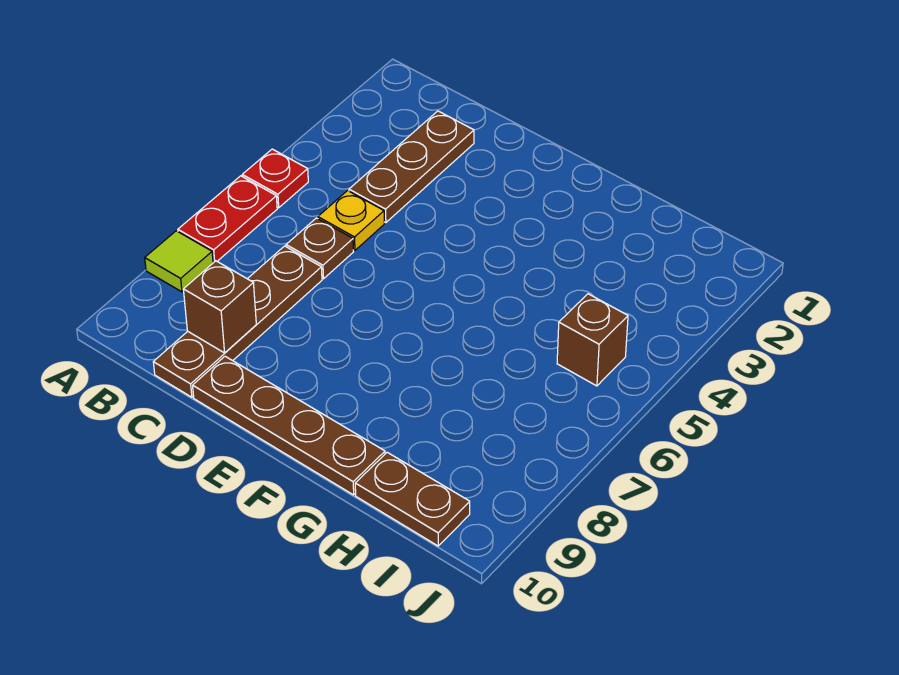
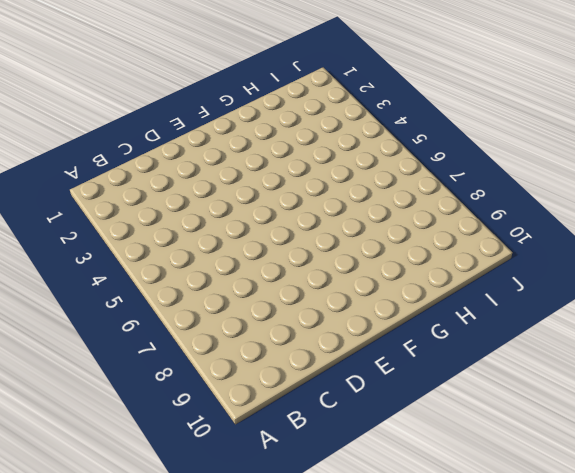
none -> red plate A5 level 1
none -> red plate A6:A7 level 1

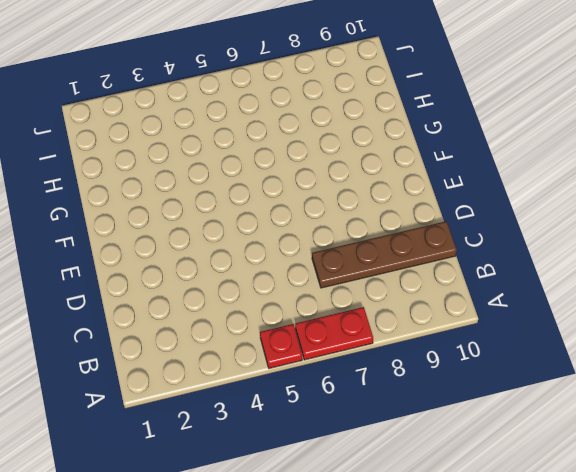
none -> lime tile A8 level 1
none -> brown plate C2:C4 level 1

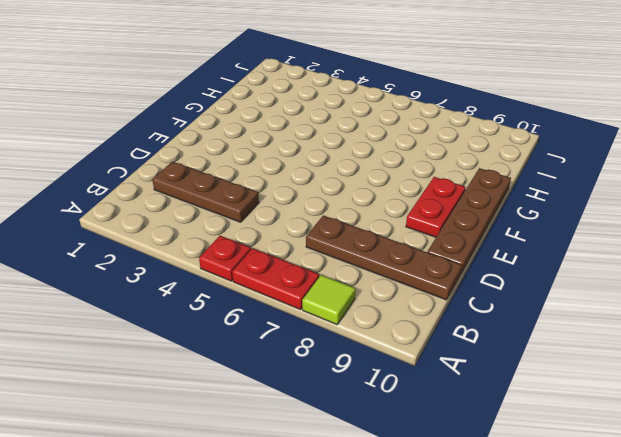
red plate E9:F9 level 1 -> none
none -> yellow plate C5 level 1
none -> brown plate C6 level 1

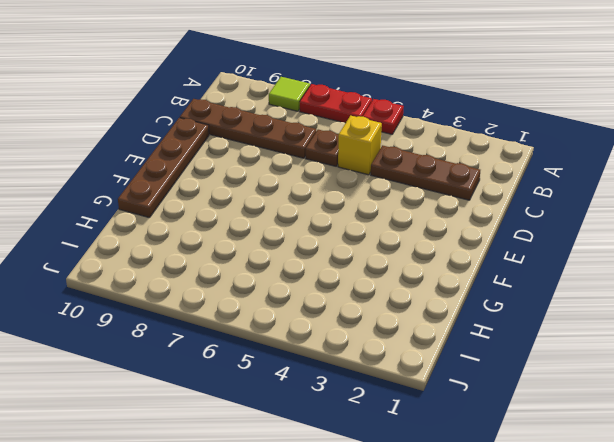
yellow brick C5 level 1 -> yellow plate C5 level 1
none -> brown plate H10:I10 level 1
none -> brown brick I5 level 1

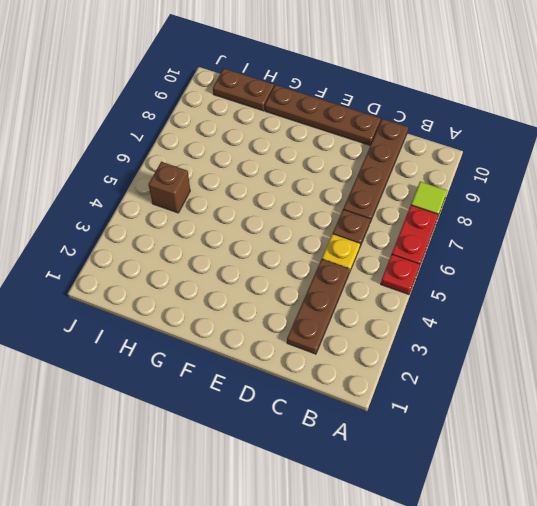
none -> brown brick C9 level 2

